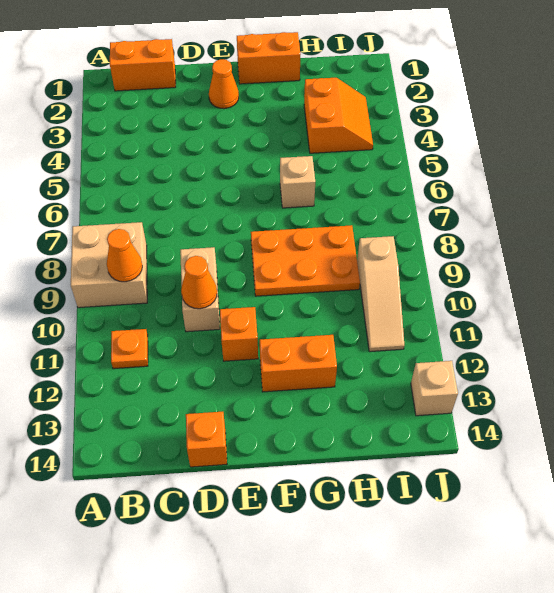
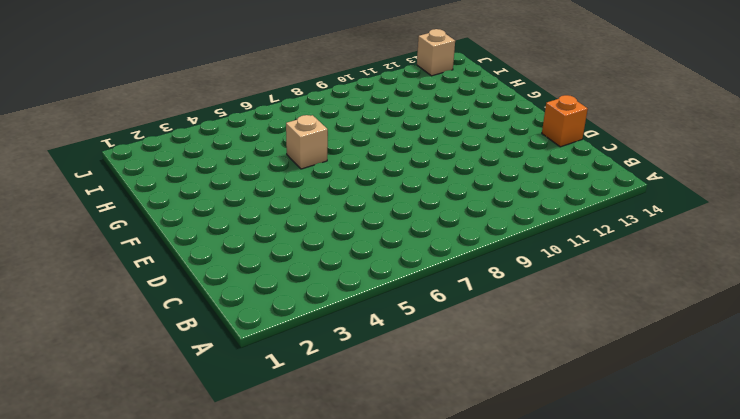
none -> tan brick A8:B9 level 1
none -> orange brick B1:C1 level 1
none -> orange plate B11 level 1

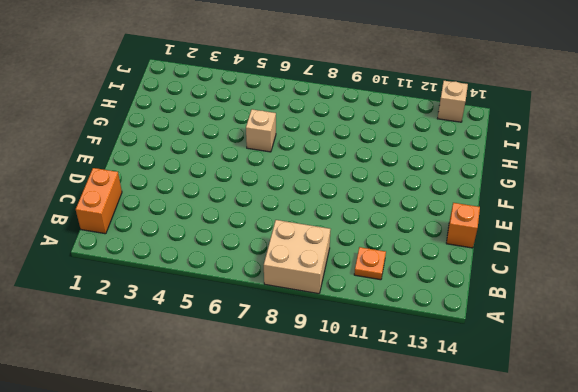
none -> tan brick D9:D10 level 1
none -> orange cone E2 level 1
none -> orange brick E11 level 1

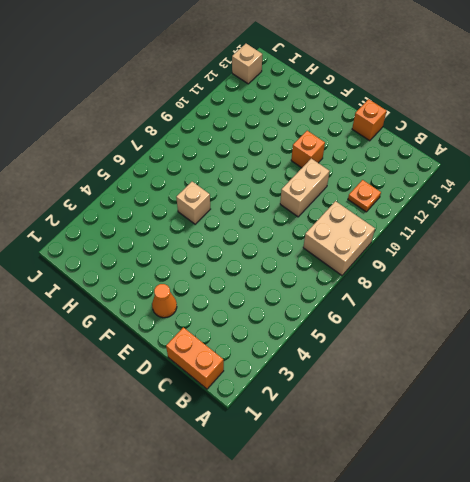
none -> orange brick F1:G1 level 1
none -> orange plate F8:H9 level 1
none -> orange brick F12:G12 level 1

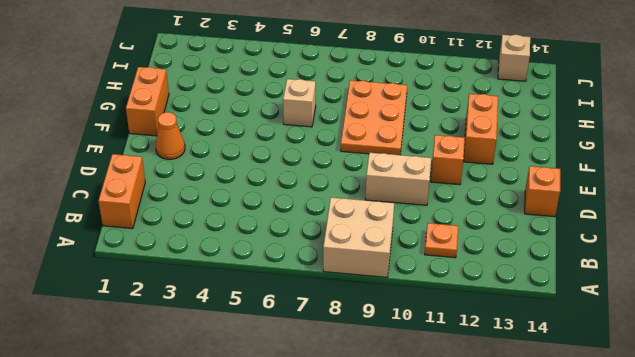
none -> orange slope H3:I4 level 1 top H
none -> tan slope I9:I11 level 1 top 9
none -> orange cone B9 level 2

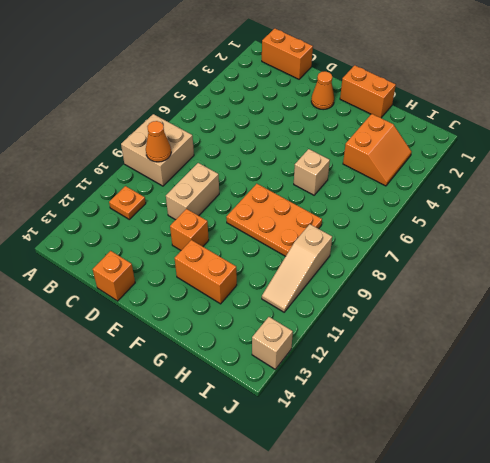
none -> orange cone D10 level 2

